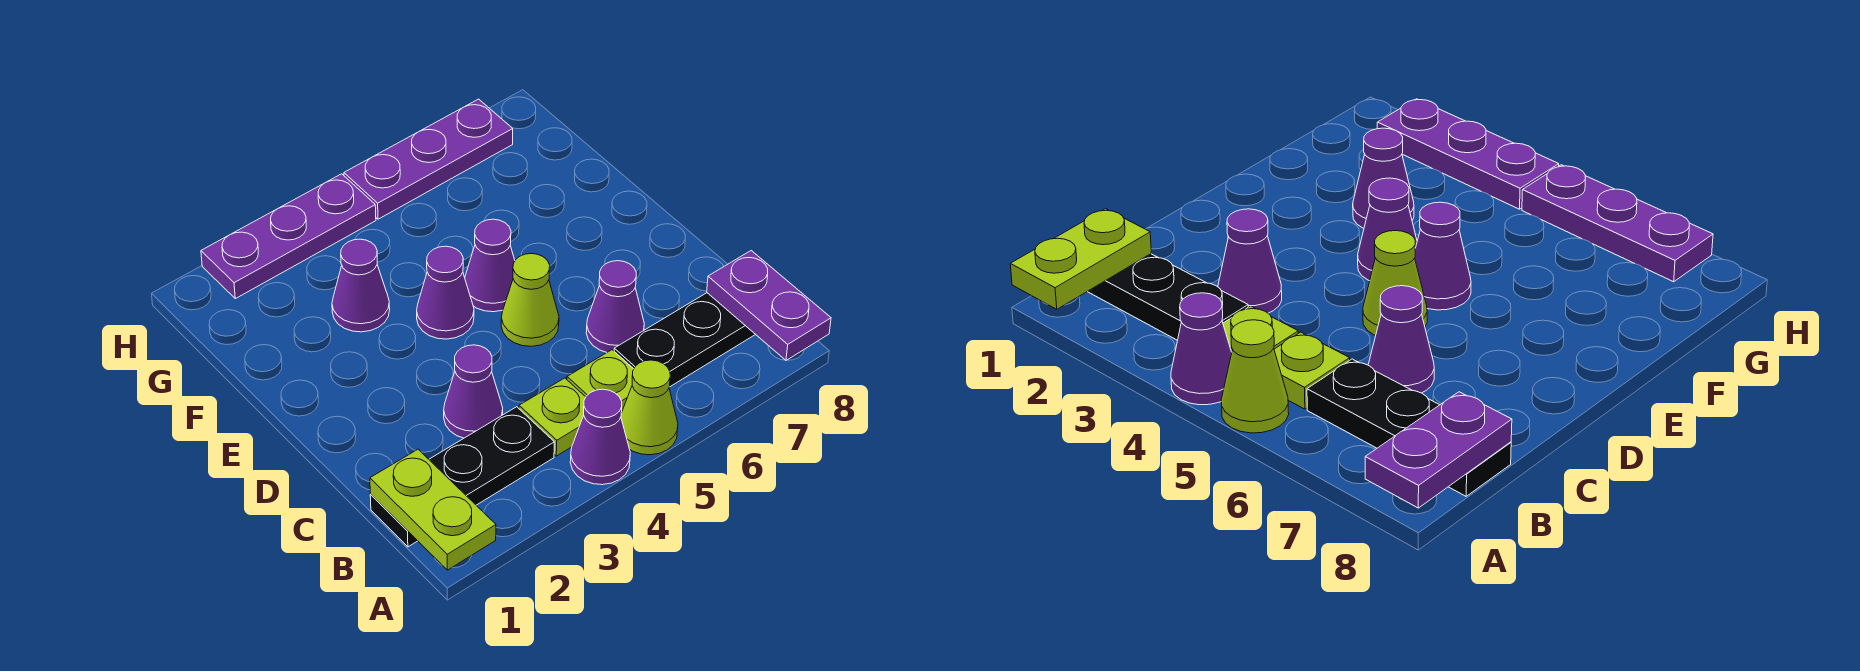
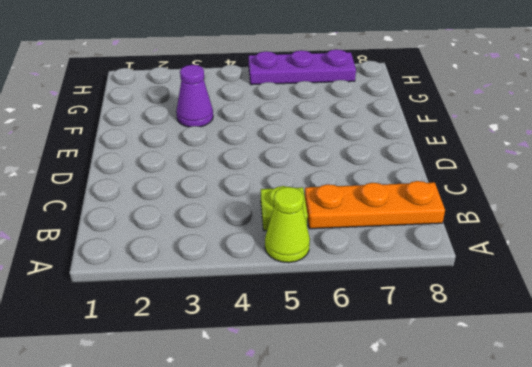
orange plate B6:B8 level 1 -> black plate B6:B8 level 1
none -> purple cone A4 level 1
none -> black plate B1:B3 level 1
none -> lime plate B4 level 1

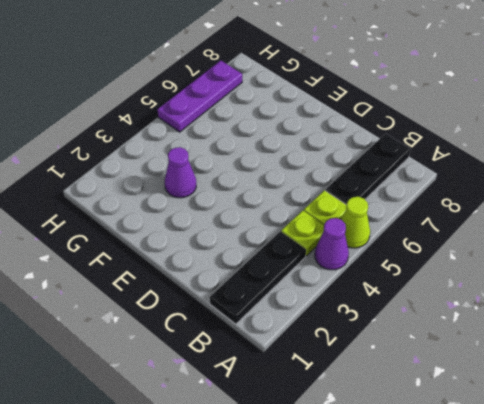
none -> purple cone C3 level 1
none -> purple cone C6 level 1
none -> lime cone D5 level 1

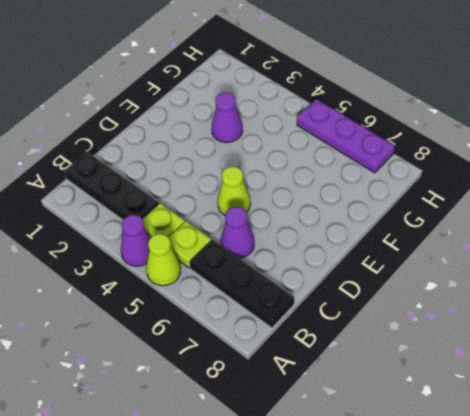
none -> purple cone C3 level 1
none -> purple cone E4 level 1
none -> purple cone E5 level 1

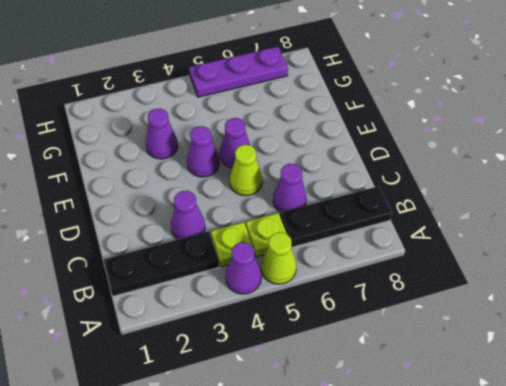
none -> purple plate H2:H4 level 1
none -> lime plate A1:B1 level 2
none -> purple plate A8:B8 level 2

